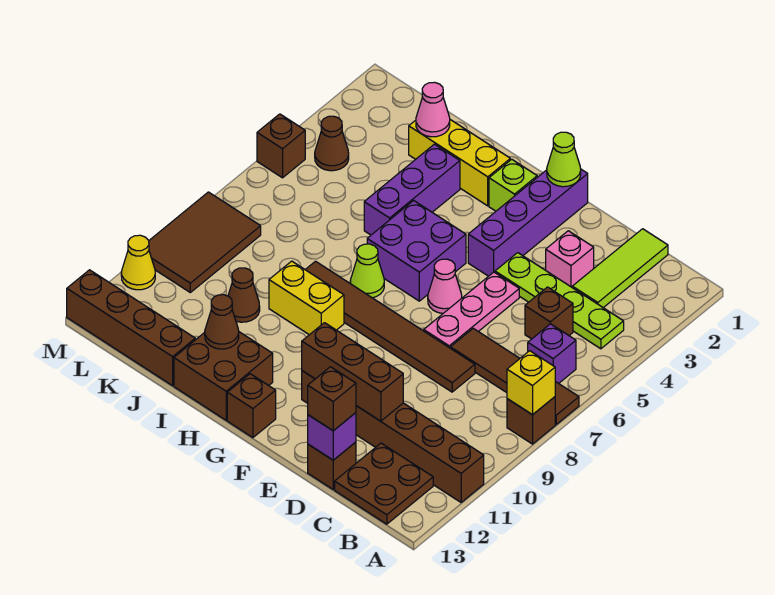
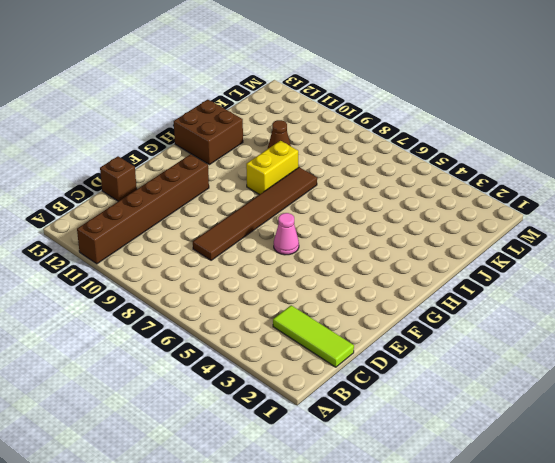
none -> brown tile A7:D7 level 1
none -> brown brick A8 level 1
none -> lime plate B4:E4 level 1
none -> purple brick B6 level 1

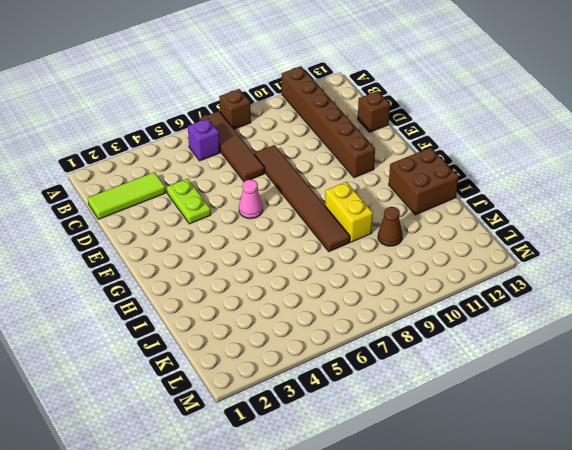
lime plate D4:E4 level 1 -> lime plate B4:E4 level 1
none -> brown plate B12:C13 level 1
none -> brown brick C5 level 1
none -> pink brick D3 level 1
none -> pink plate E5:E7 level 1

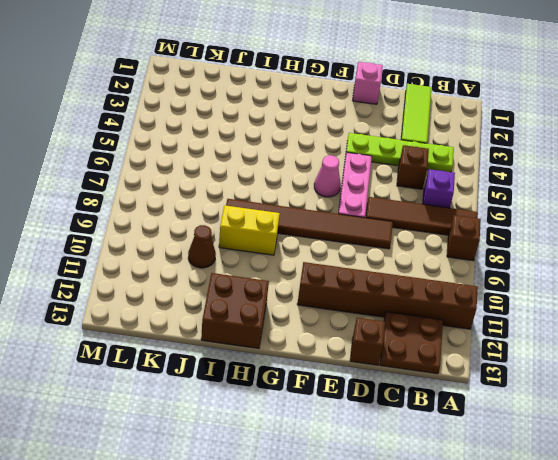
pink brick E1 level 1 -> pink brick D3 level 1
none -> purple brick F1:F4 level 1
none -> lime brick G2 level 1
none -> purple brick G5:H6 level 1
none -> brown brick G13 level 1

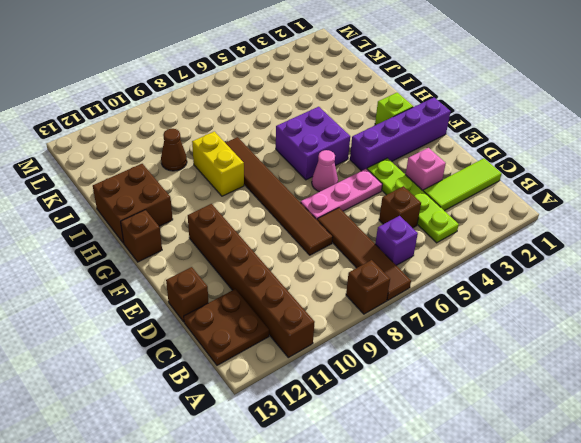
none -> yellow brick H2:J2 level 1
none -> lime cone H7 level 1
none -> purple brick I3:I5 level 1
none -> brown brick J13:M13 level 1

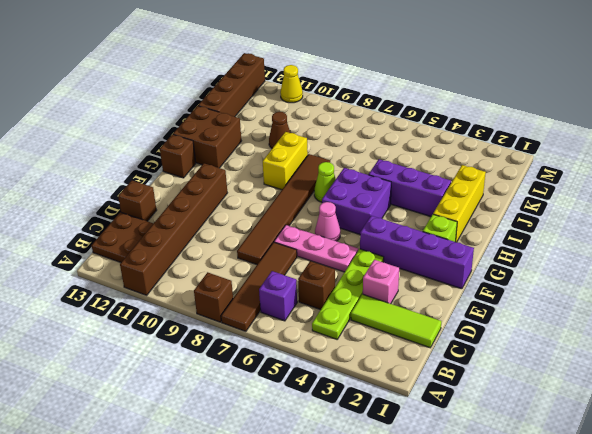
none -> brown cone L4 level 1
none -> brown tile L8:M10 level 1
none -> brown brick M5 level 1
none -> yellow brick A8 level 2

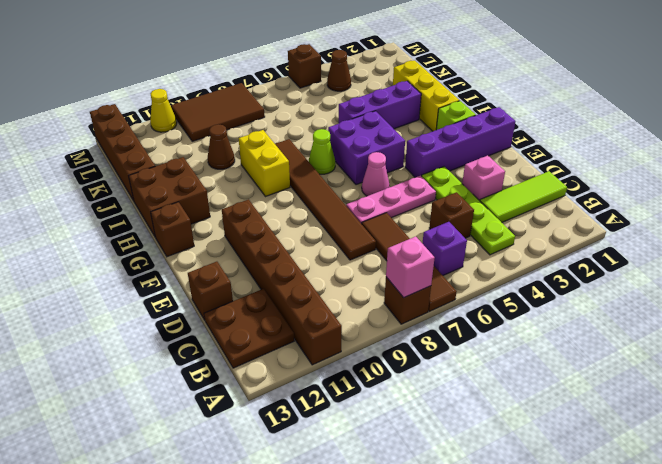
pink brick A8 level 2 -> yellow brick A8 level 2
none -> brown brick D11:F11 level 2
none -> purple brick D13 level 2
none -> lime cone F1 level 2
none -> brown cone I12 level 2

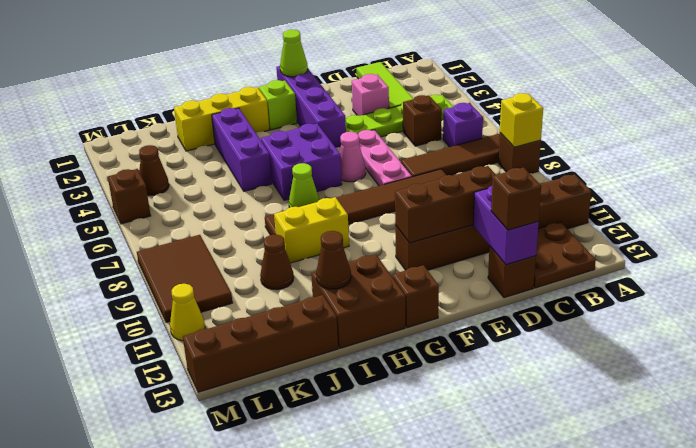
purple brick D12:D13 level 2 -> purple brick D13 level 2
none -> pink cone J2 level 2

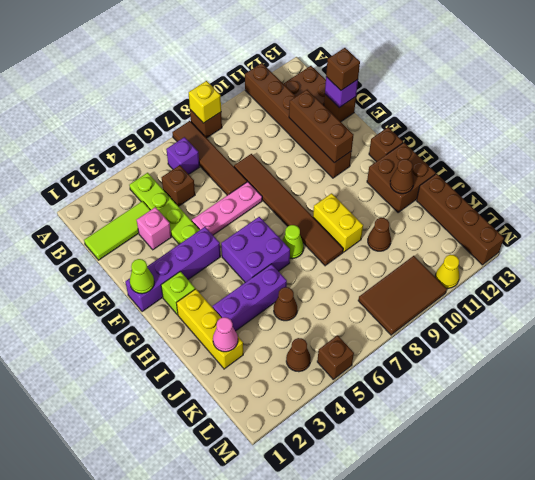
brown cone J5 level 1 -> none
none -> pink cone F6 level 1

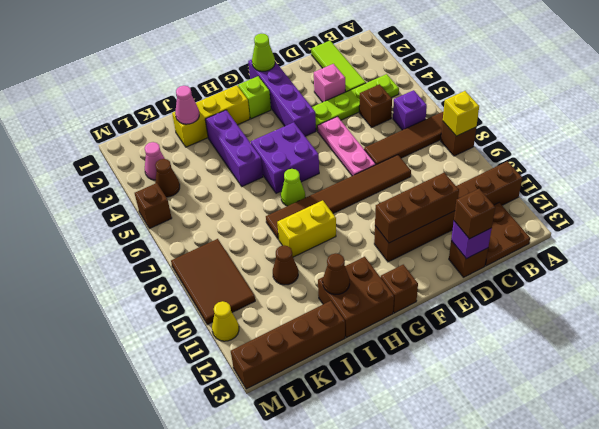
pink cone L3 level 1 -> pink cone F6 level 1

